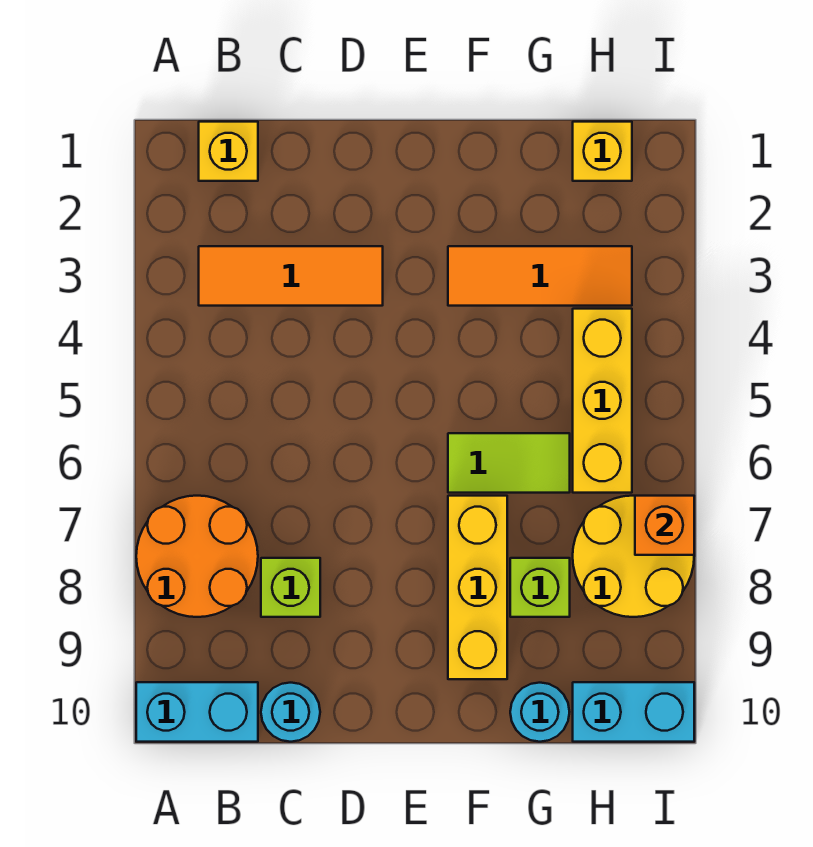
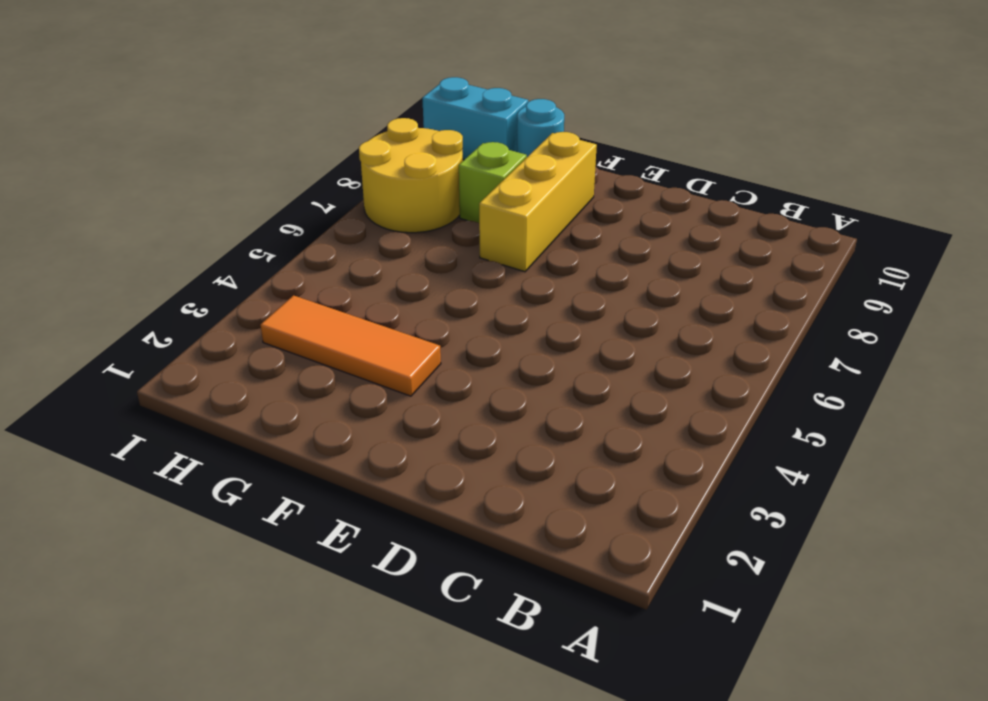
none -> orange round brick A7:B8 level 1
none -> cyan brick A10:B10 level 1
none -> yellow brick B1 level 1

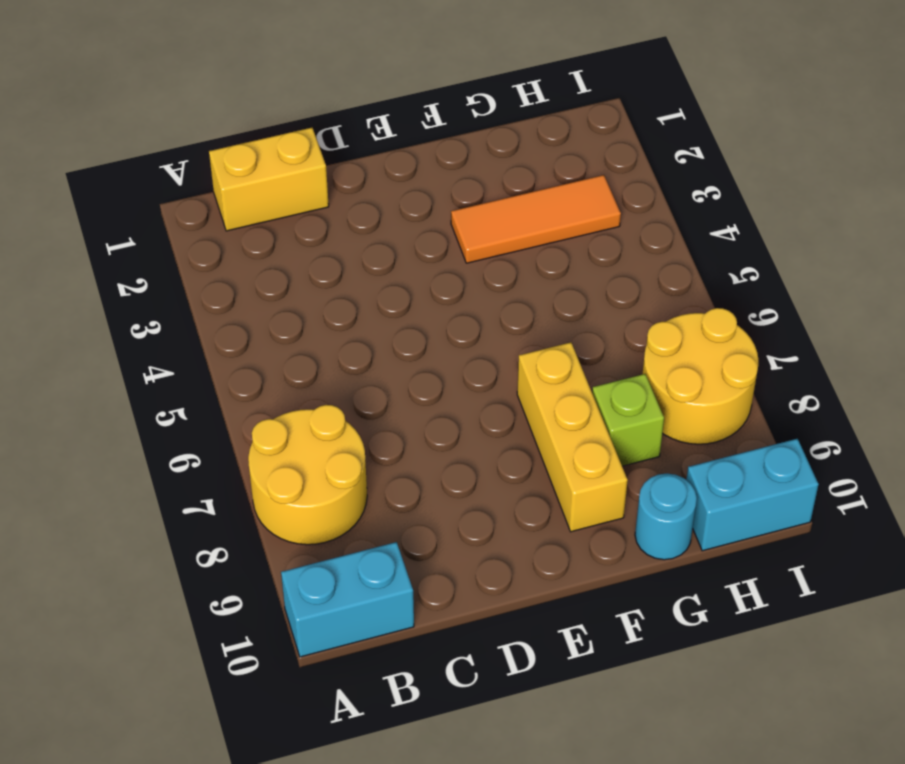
yellow round brick A7:B8 level 1 -> orange round brick A7:B8 level 1
yellow brick B1:C1 level 1 -> yellow brick B1 level 1
none -> orange tile B3:D3 level 1
none -> lime brick C8 level 1
none -> cyan round brick C10 level 1

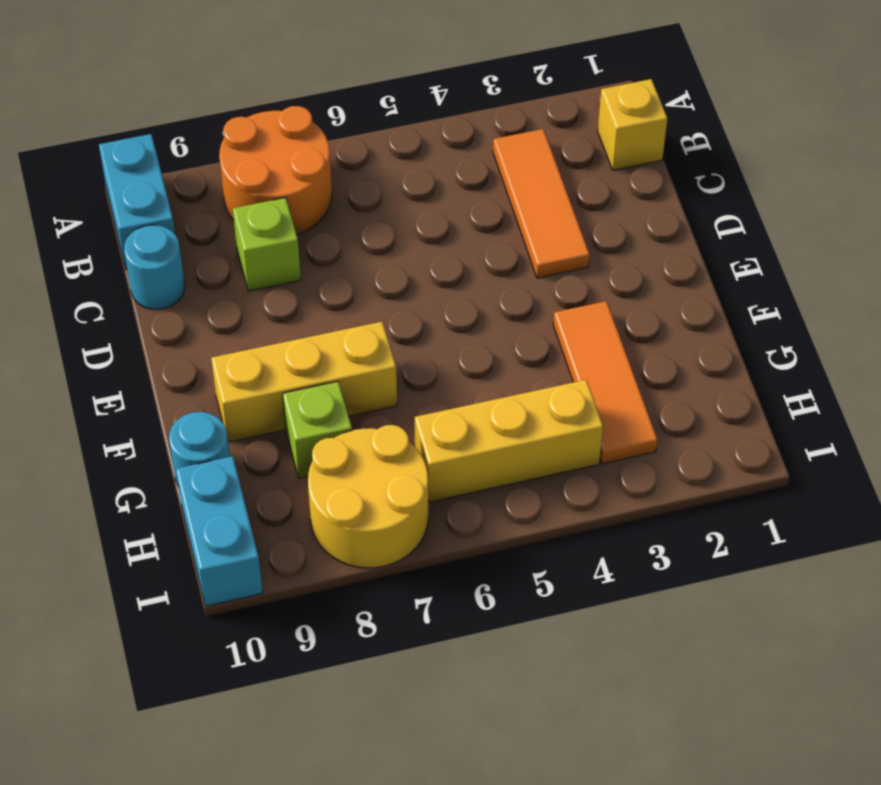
none -> lime tile F6:G6 level 1
none -> yellow brick H1 level 1
none -> orange brick I7 level 2

